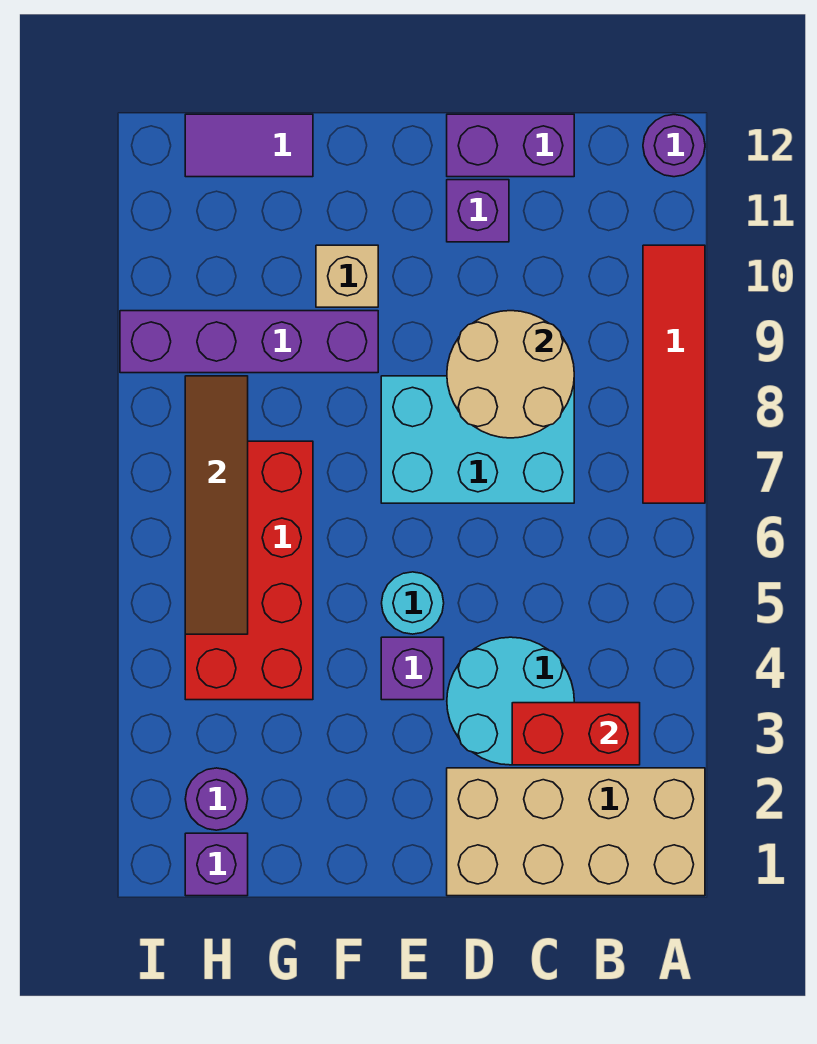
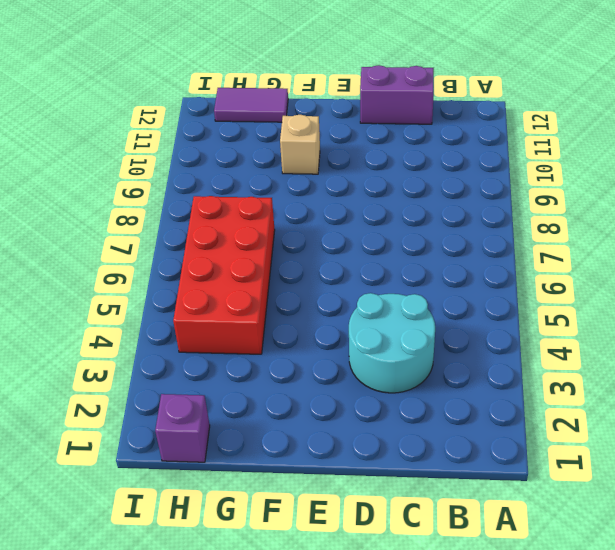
none -> tan brick A1:D2 level 1
none -> red tile A7:A10 level 1
none -> purple round brick A12 level 1

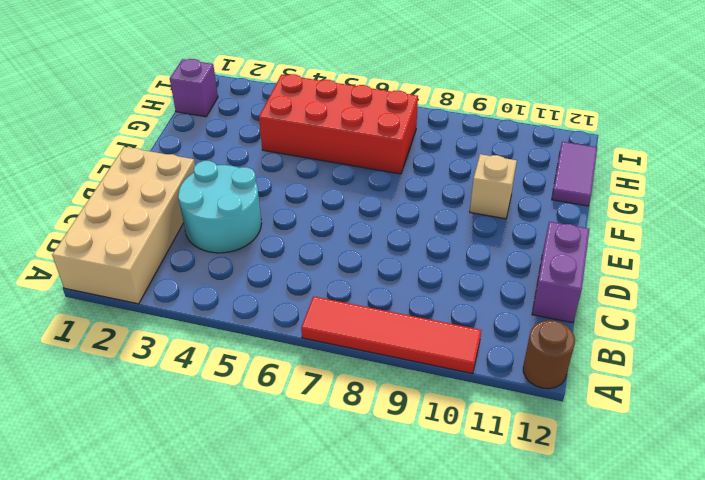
brown round brick A12 level 1 -> purple round brick A12 level 1
none -> cyan brick C7:E8 level 1
none -> purple brick D11 level 1
none -> purple brick E4 level 1

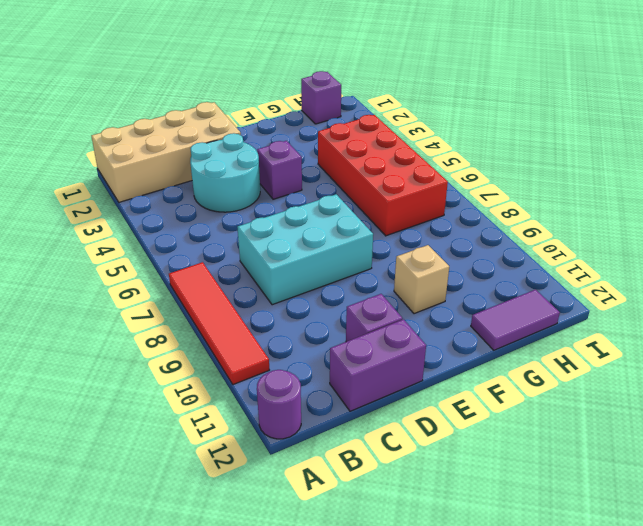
none -> cyan round brick E5 level 1
none -> purple brick F9:I9 level 1
none -> purple round brick H2 level 1

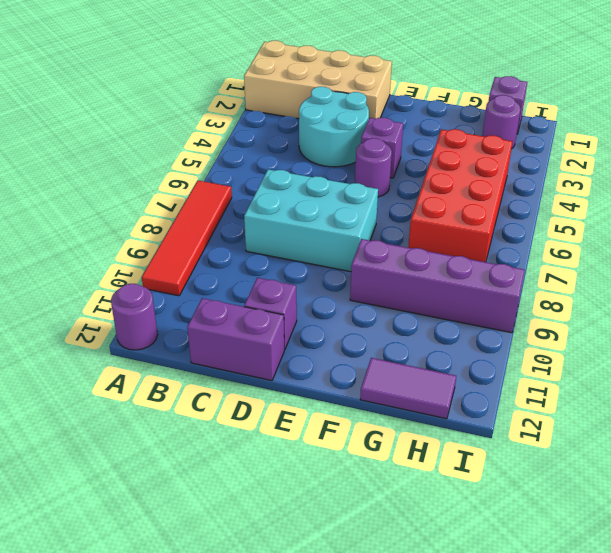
purple round brick E5 level 1 -> cyan round brick E5 level 1
none -> tan brick F10 level 1
none -> red brick B3:C3 level 2
none -> tan round brick C8:D9 level 2

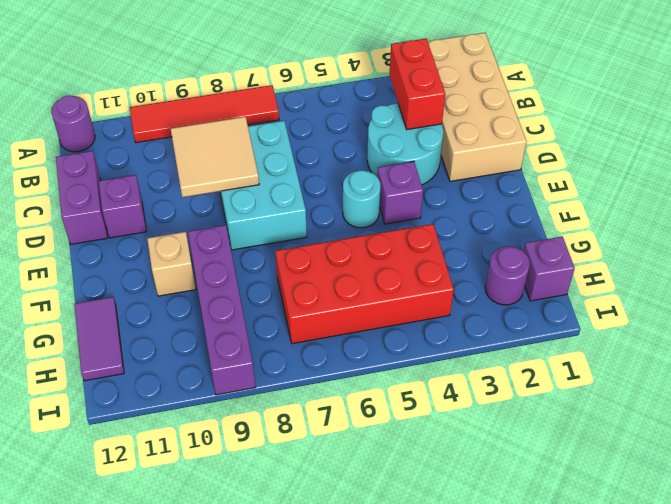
tan tile C8:D9 level 2 -> tan round brick C8:D9 level 2
none -> brown tile H5:H8 level 2

